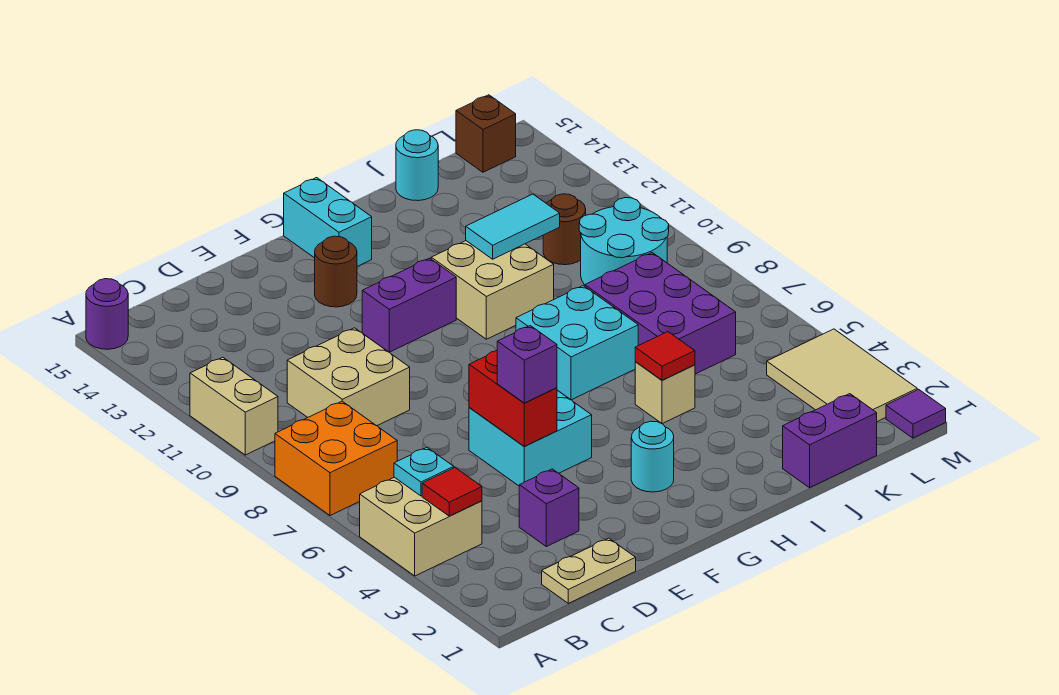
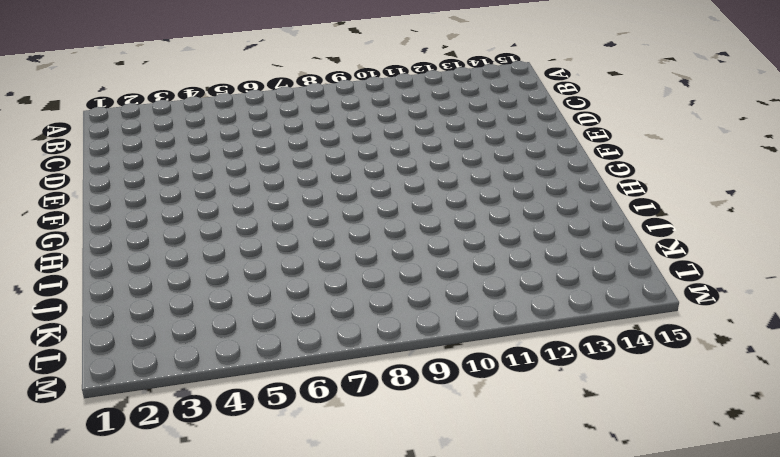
none -> tan brick A4:B5 level 1
none -> orange brick A7:B8 level 1
none -> tan brick A10:A11 level 1

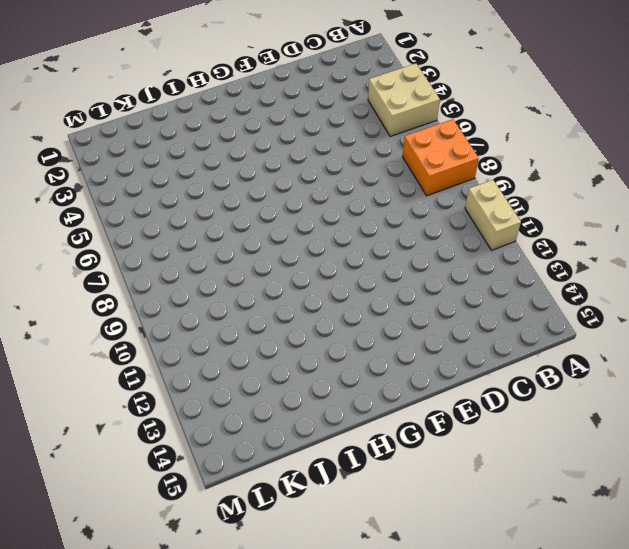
none -> purple round brick A15 level 1
none -> tan plate C1:D1 level 1
none -> tan brick C9:D10 level 1

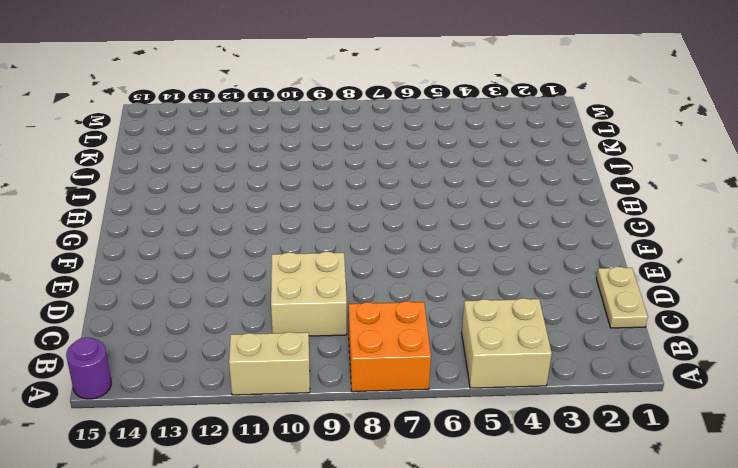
none -> purple brick D3 level 1
none -> cyan brick E5:F6 level 1
none -> purple brick F11:G11 level 1

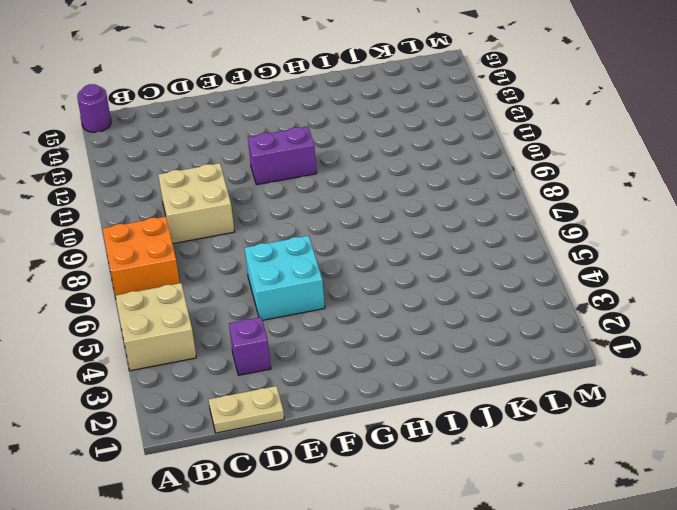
none -> tan brick A10:A11 level 1
none -> brown round brick F13 level 1
none -> cyan round brick G3 level 1

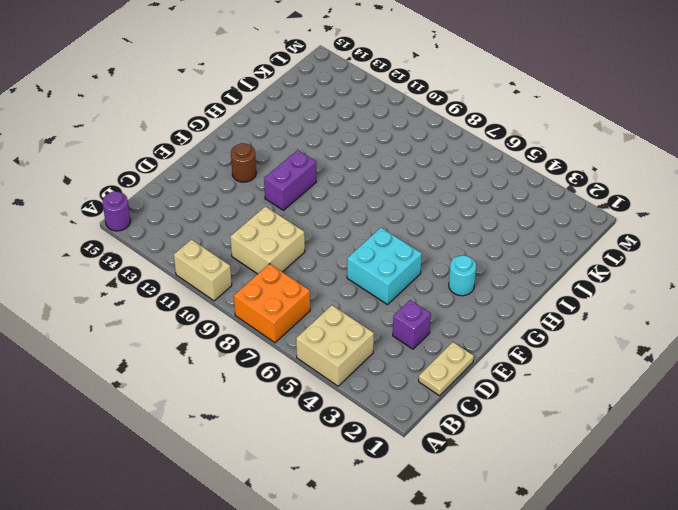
none -> cyan brick G14:G15 level 1
none -> cyan brick H7:I8 level 1
none -> tan brick H10:I11 level 1

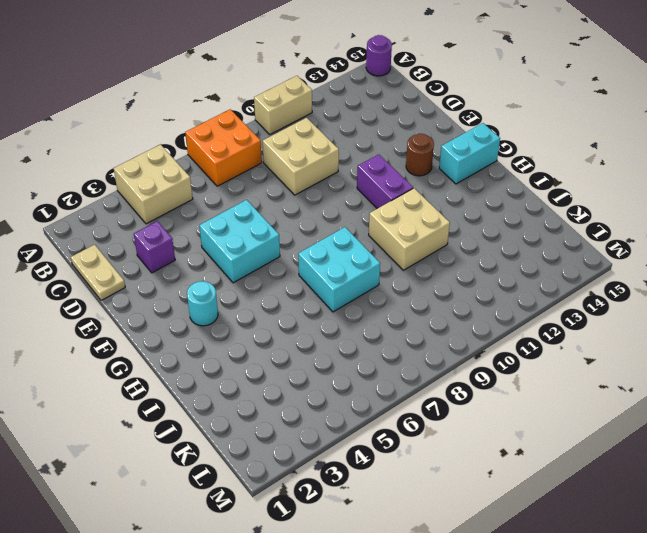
none -> tan brick I5 level 1
none -> purple brick J1:K1 level 1
none -> purple brick J6:K8 level 1

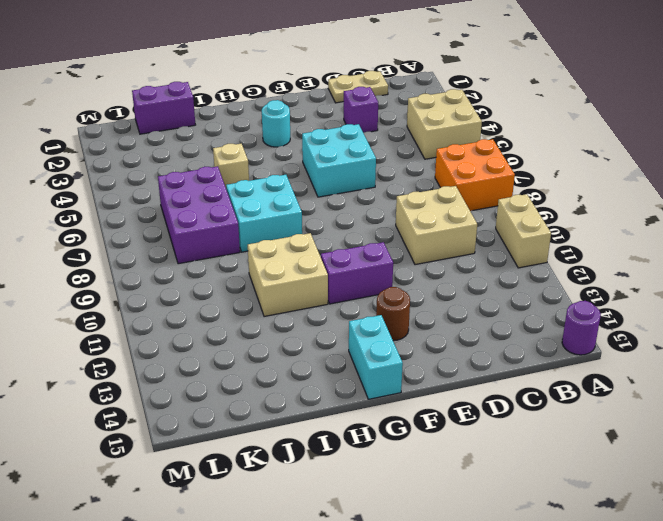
none -> cyan round brick J15 level 1
none -> cyan round brick K9:L10 level 1
none -> brown round brick K11 level 1

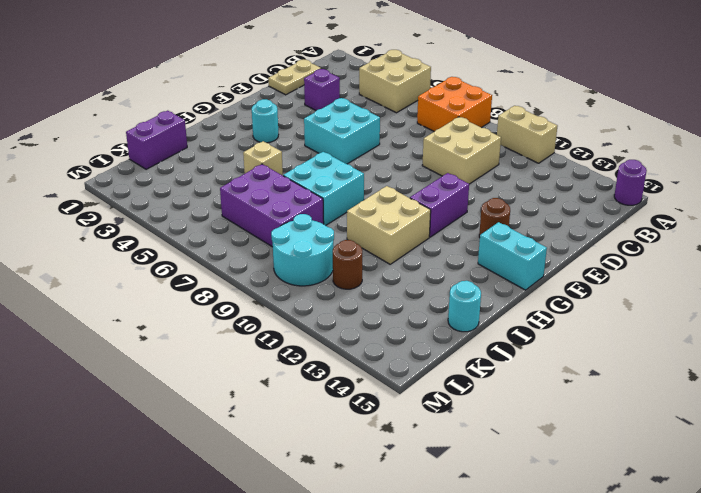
none -> tan tile L2:M4 level 1
none -> brown brick L15 level 1
none -> purple tile M1 level 1

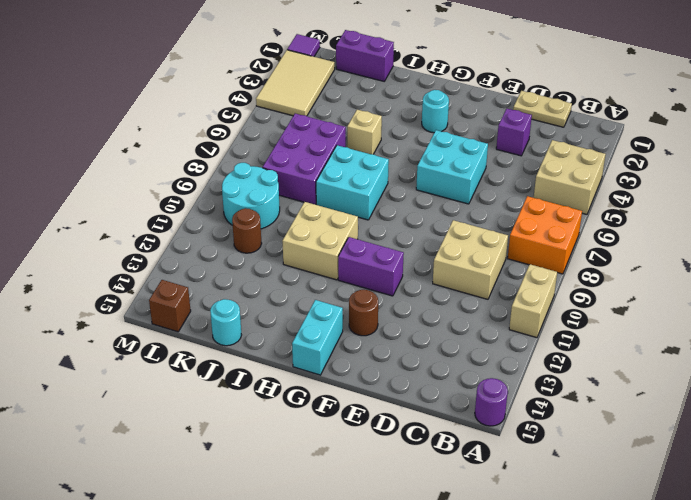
none -> red tile B4 level 2
none -> cyan plate B5 level 2
none -> red brick E5:E6 level 2

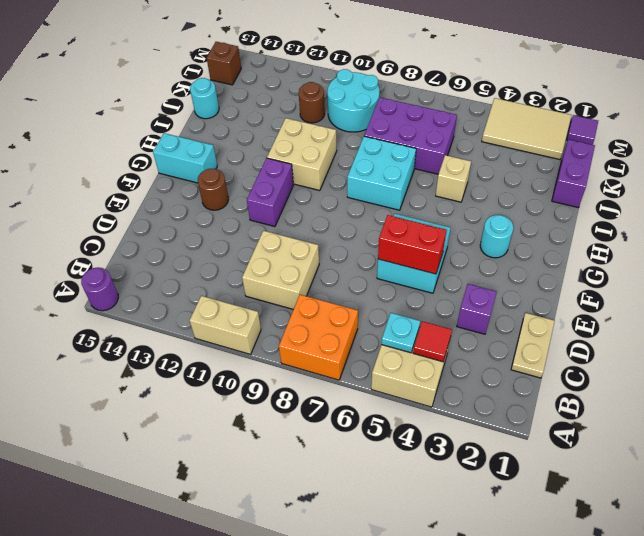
none -> red tile I5 level 2
none -> cyan tile I11:J11 level 2
none -> purple brick E5 level 3

